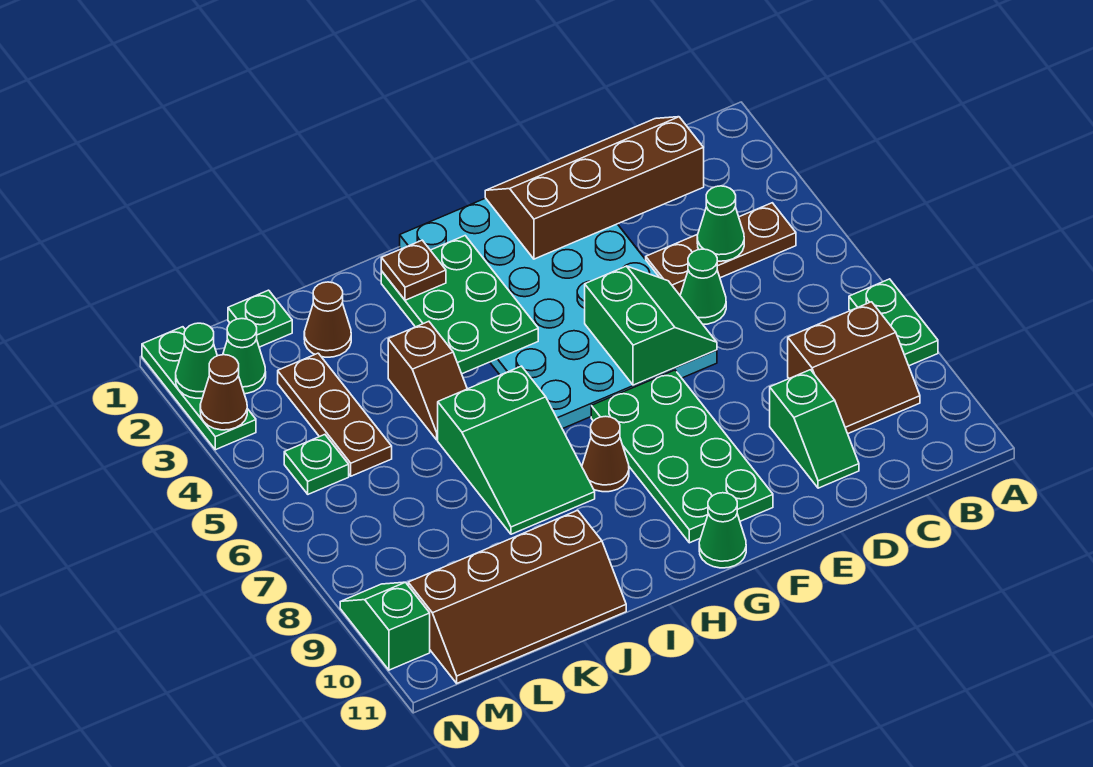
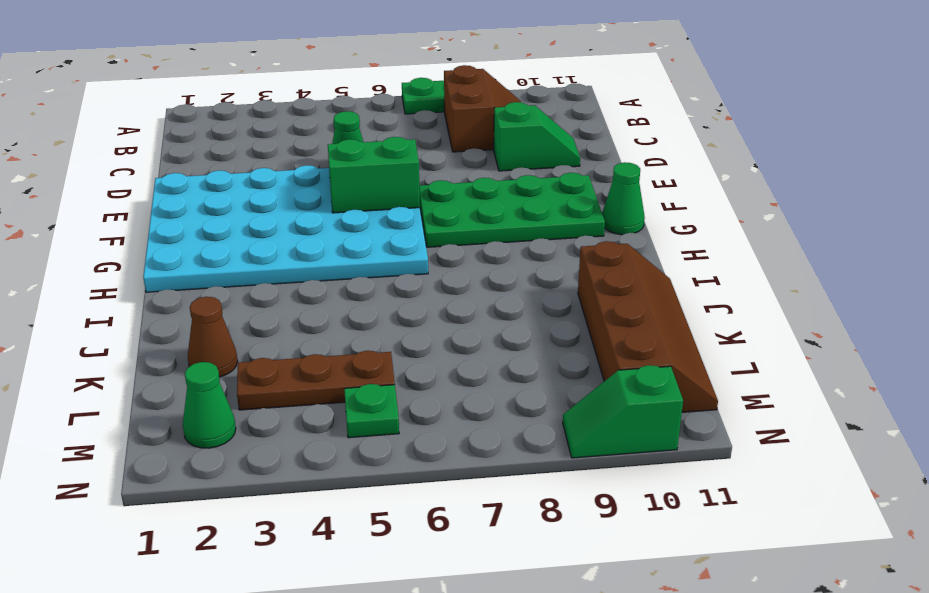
none -> brown plate B4:D4 level 1
none -> brown cone H8 level 1
none -> green slope I6:J8 level 1 top 6

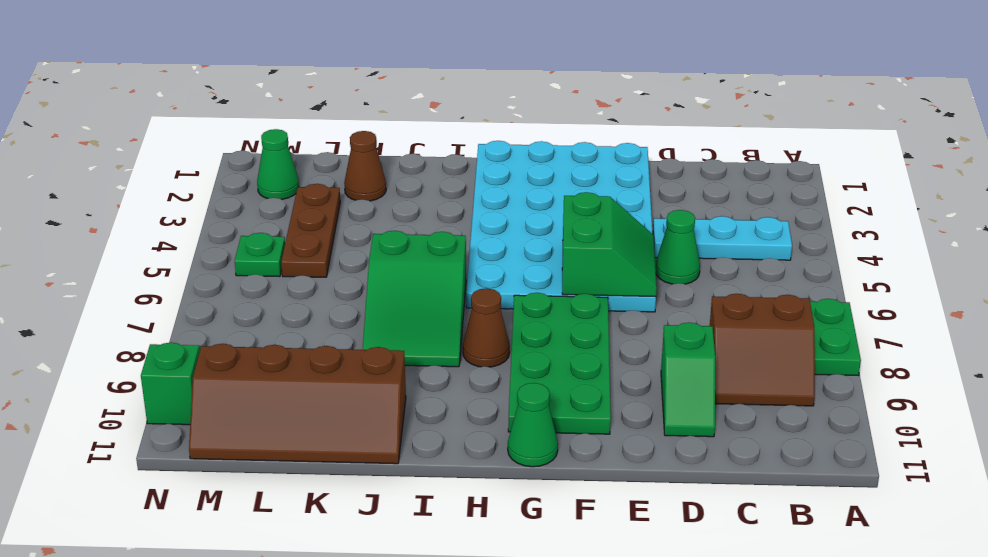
cyan plate B4:D4 level 1 -> brown plate B4:D4 level 1
none -> brown slope J4:J5 level 1 top 4
none -> green plate L1 level 1
none -> green plate N1:N3 level 1

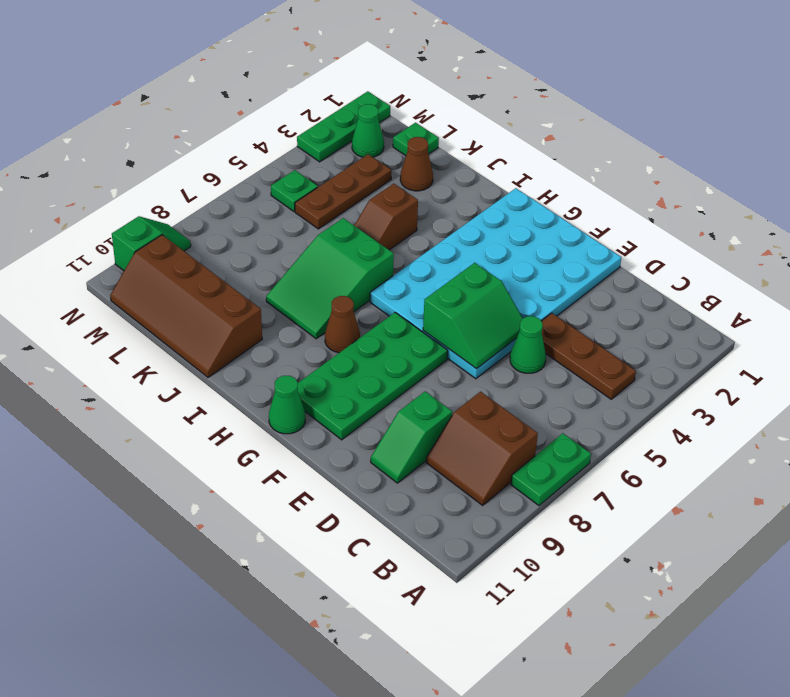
none -> brown slope C1:F2 level 2 top 2
none -> green cone C4 level 2
none -> green plate H2:I4 level 2

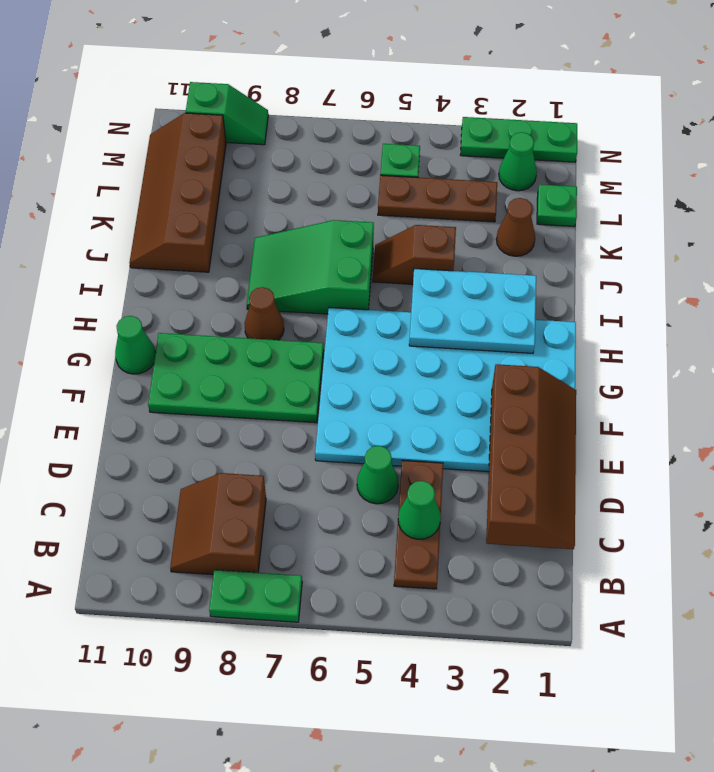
cyan plate H2:I4 level 2 -> green plate H2:I4 level 2
none -> green slope D9:D10 level 1 top 9
none -> green slope E5:F6 level 2 top F
none -> green cone N2 level 2

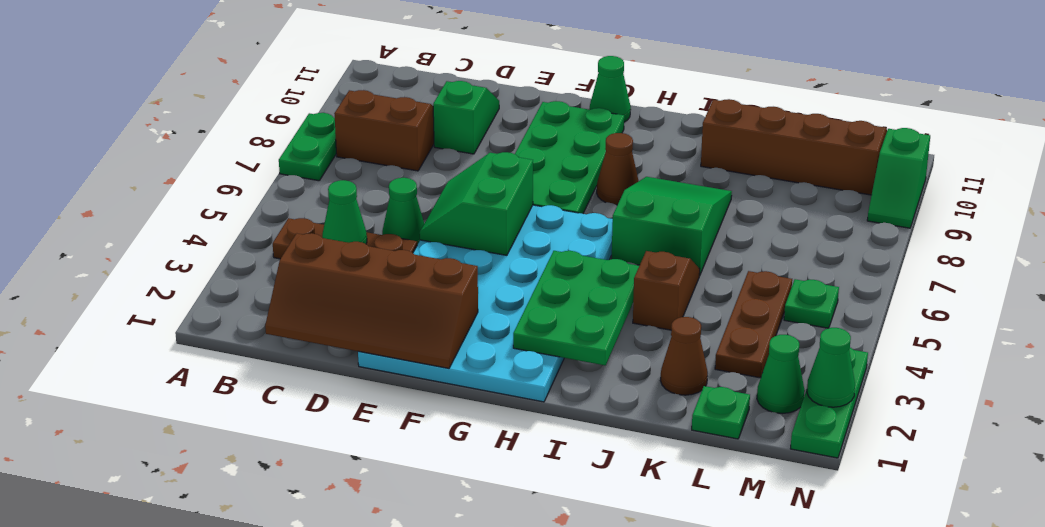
none -> brown cone N3 level 2
none -> brown plate I2 level 3

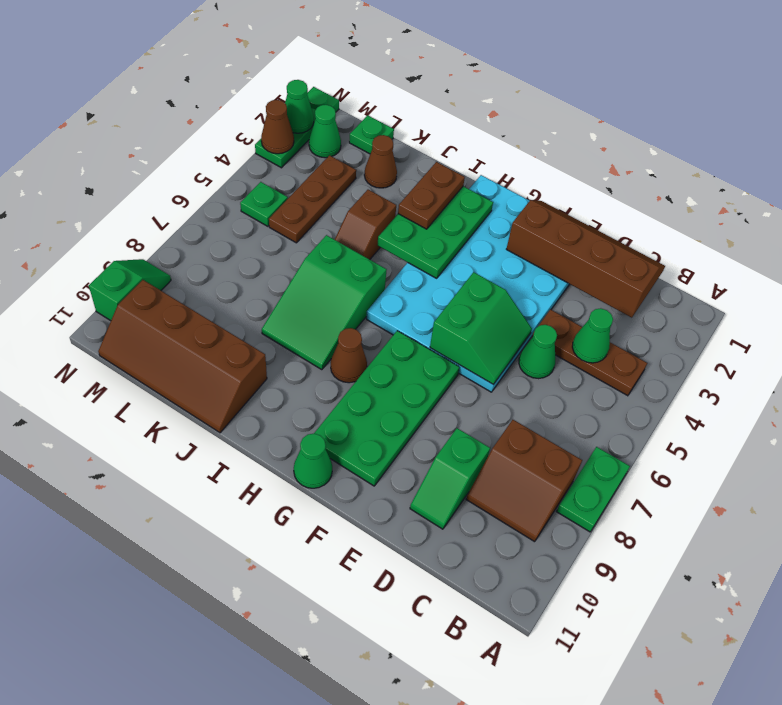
brown plate I2:I3 level 3 -> brown plate I2 level 3

